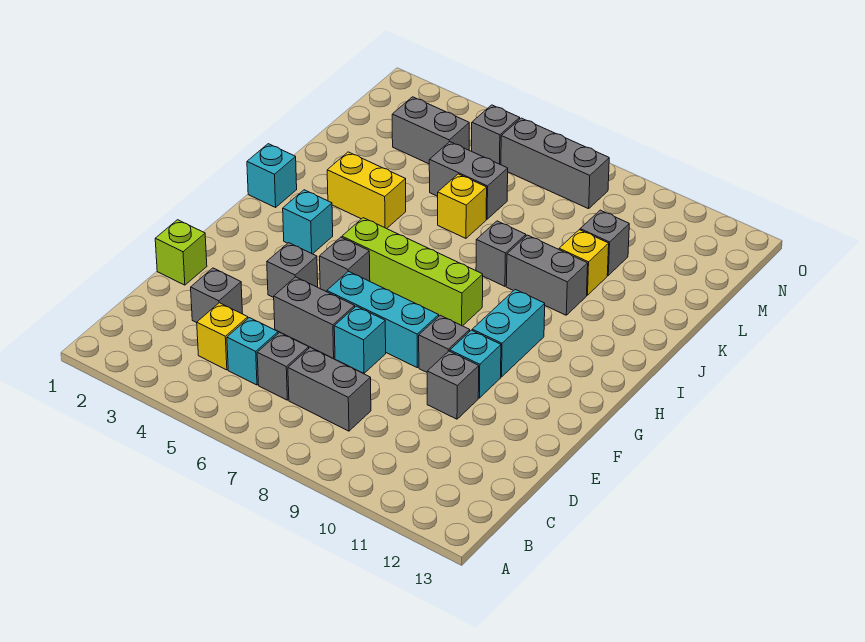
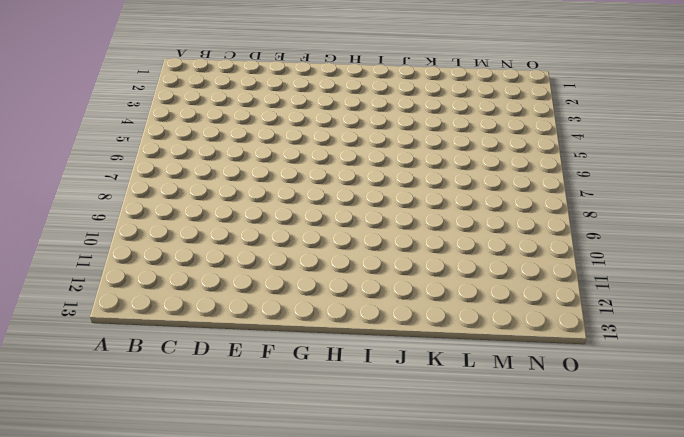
none -> yellow brick C4 level 1
none -> cyan brick C5 level 1
none -> grey brick C6 level 1

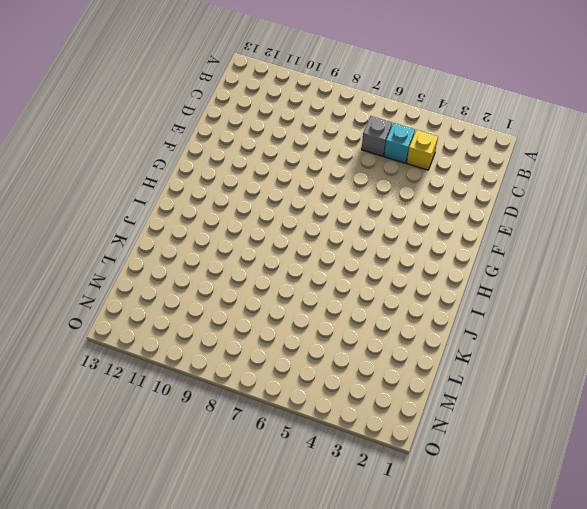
none -> grey brick C7:C8 level 1
none -> grey brick D3 level 1
none -> lime brick E1 level 1

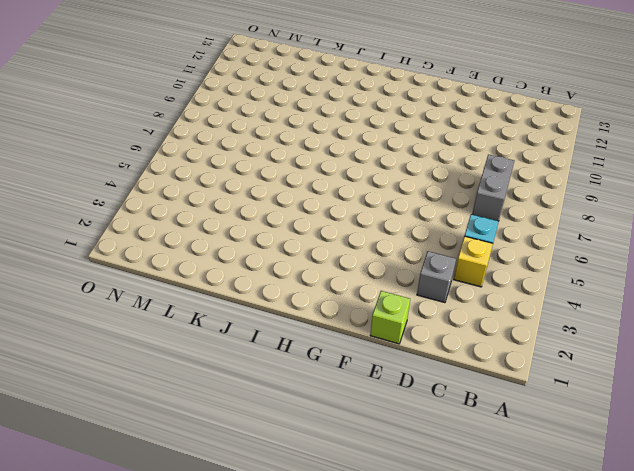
none -> grey brick C6 level 1
none -> grey brick E5:E6 level 1
none -> cyan brick E7 level 1

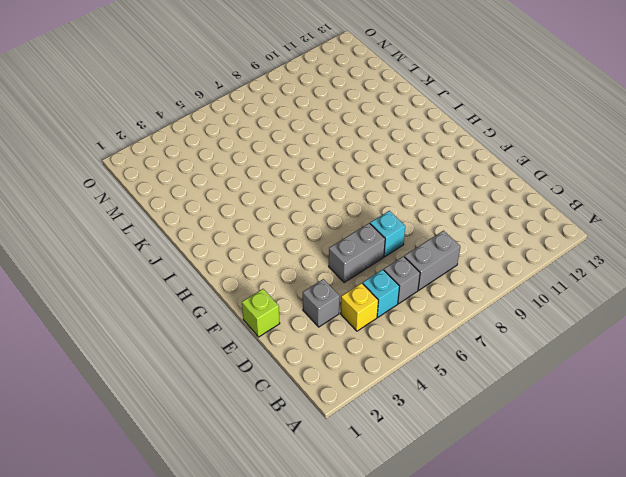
none -> grey brick E10 level 1
none -> grey brick F4 level 1
none -> cyan brick F6:F8 level 1

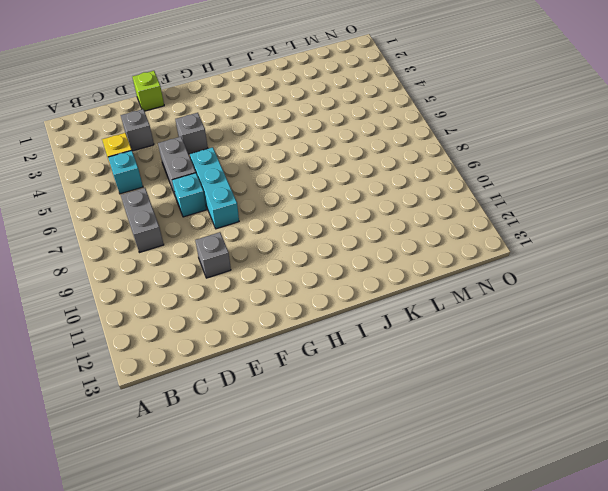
none -> grey brick C6 level 1
none -> grey brick F9 level 1
none -> cyan brick F10 level 1

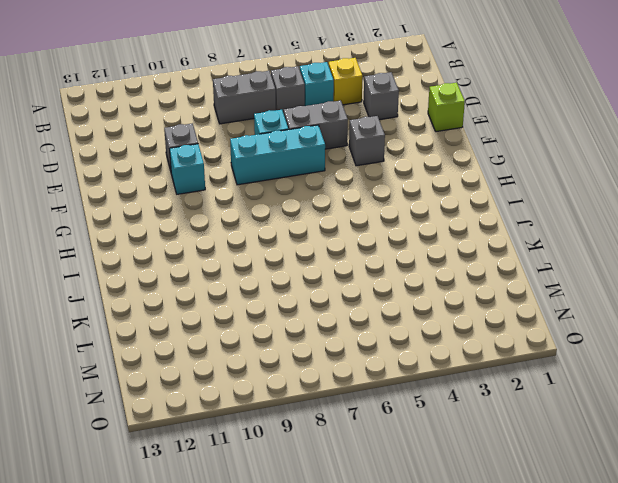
none -> grey brick F9 level 1
none -> grey brick G5 level 1
none -> cyan brick G10:H10 level 1

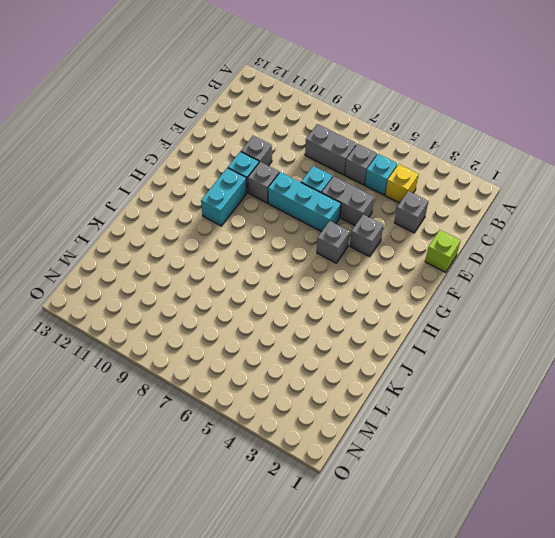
none -> cyan brick H3 level 1
none -> lime brick H5:H8 level 1
none -> cyan brick I1 level 1

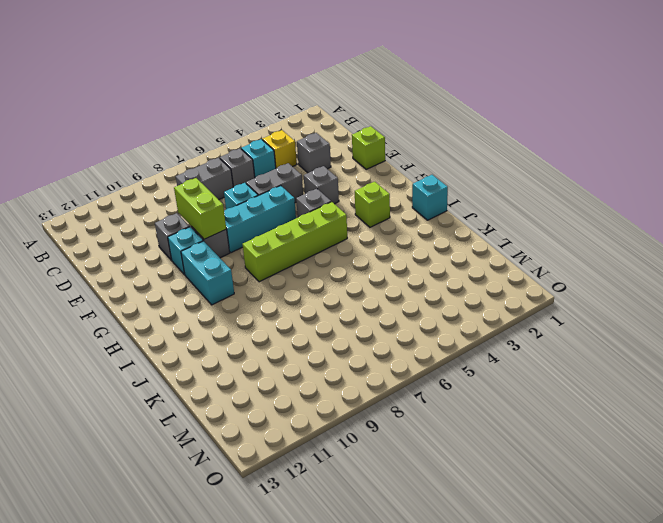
lime brick E9:F9 level 2 -> none
lime brick H3 level 1 -> cyan brick H3 level 1
none -> yellow brick J3:J4 level 1
none -> grey brick J8 level 1
none -> grey brick J9:J10 level 1

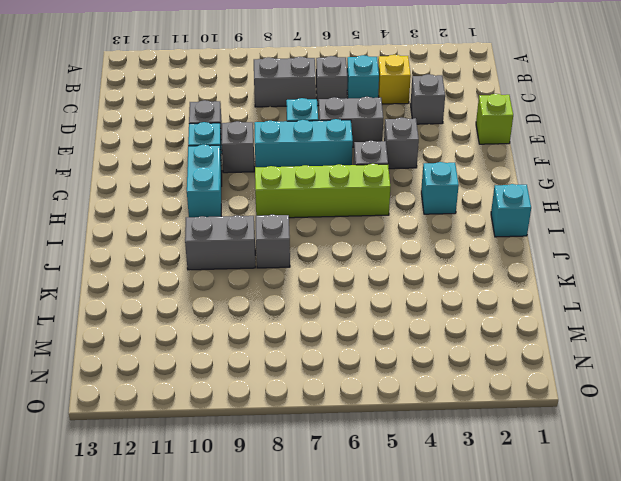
none -> yellow brick J3:J4 level 1
none -> yellow brick K6 level 1
none -> yellow brick K10 level 1

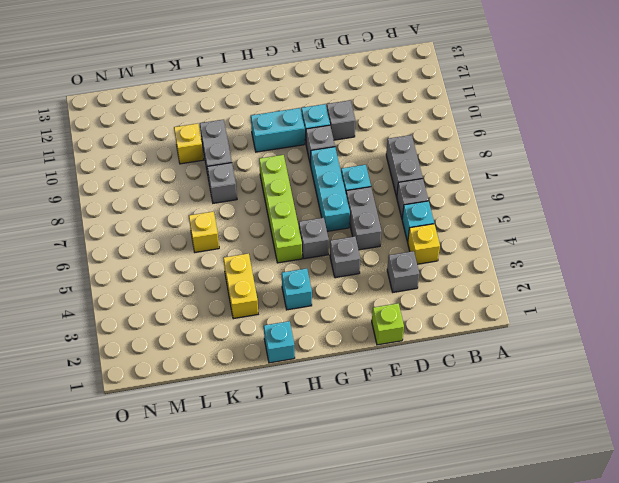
none -> grey brick L5:L6 level 1
none -> grey brick L10 level 1
none -> grey brick M3:M4 level 1

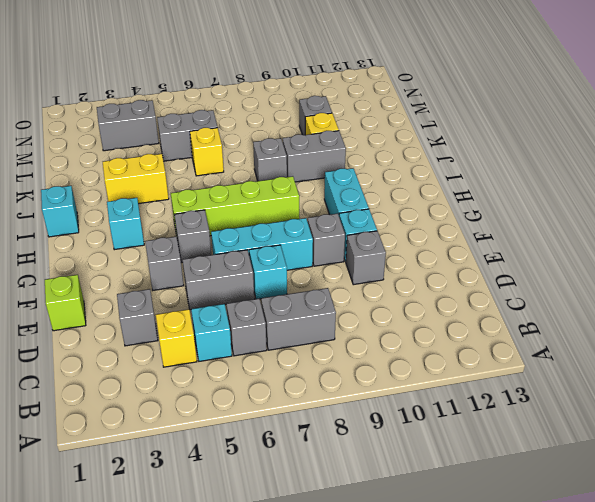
none -> grey brick N5 level 1
none -> grey brick N6:N8 level 1

